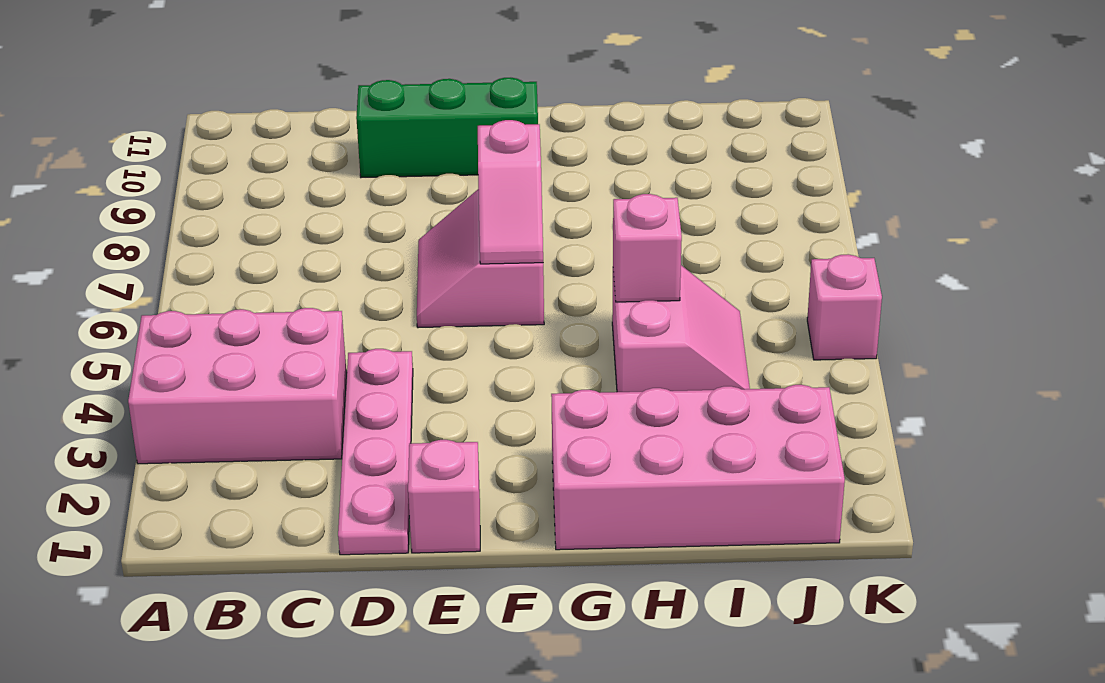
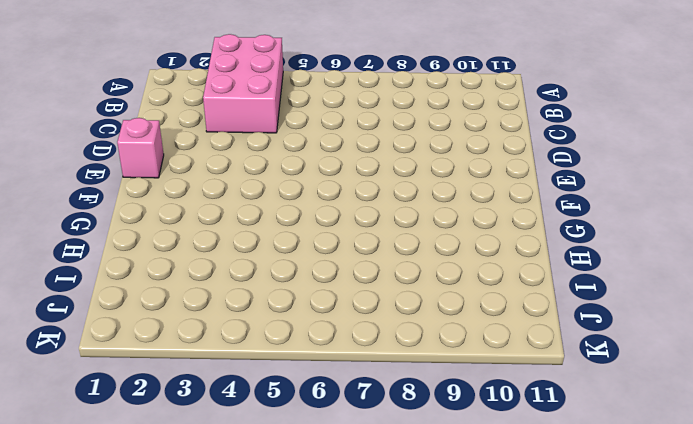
none -> pink plate D1:D4 level 1
none -> green brick D10:F10 level 1

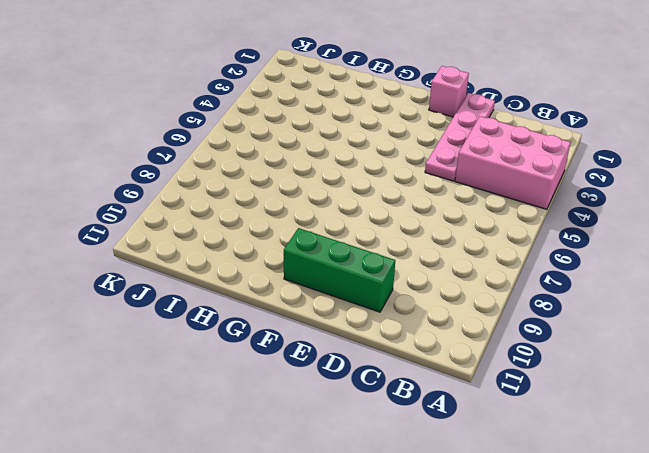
none -> pink slope E6:F7 level 1 top F
none -> pink brick G1:J2 level 1

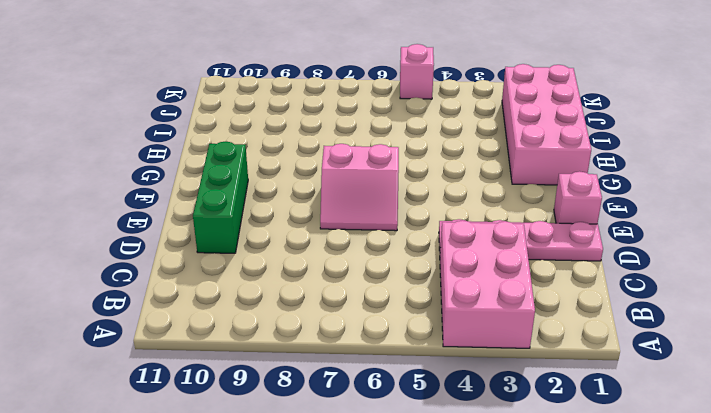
none -> pink slope H4:I5 level 1 top H
none -> pink slope F6:F7 level 2 top 7

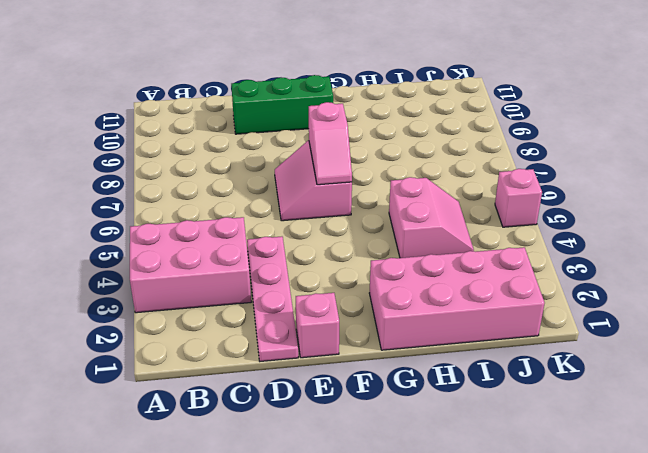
none -> pink brick H5 level 2

